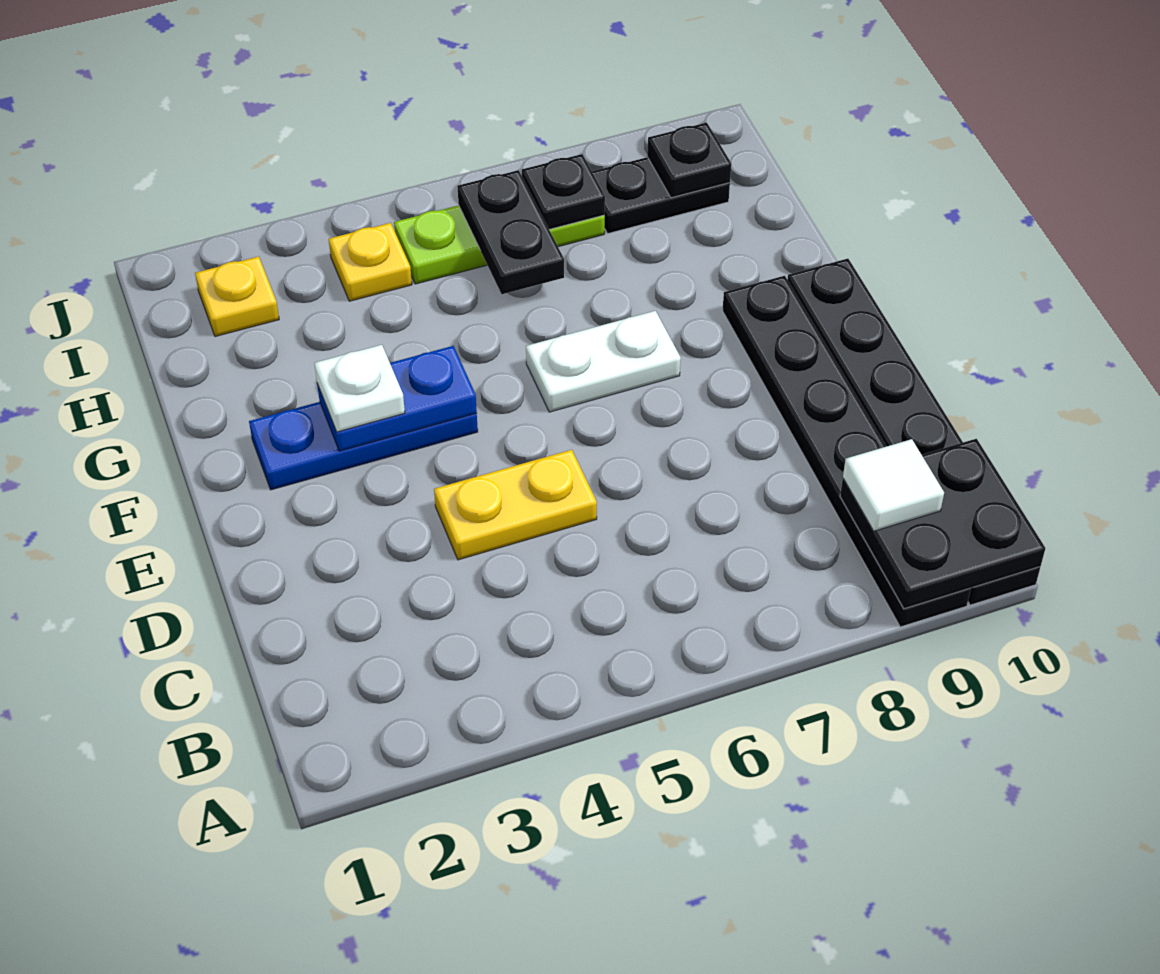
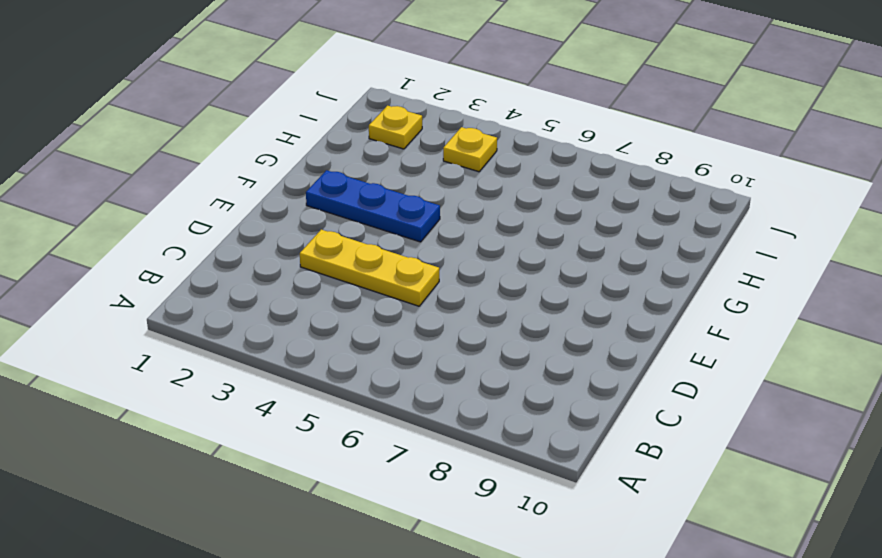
yellow plate D3:D5 level 1 -> yellow plate D4:D5 level 1
none -> black plate A9:F9 level 1
none -> black plate A10:F10 level 1
none -> white plate F6:F7 level 1

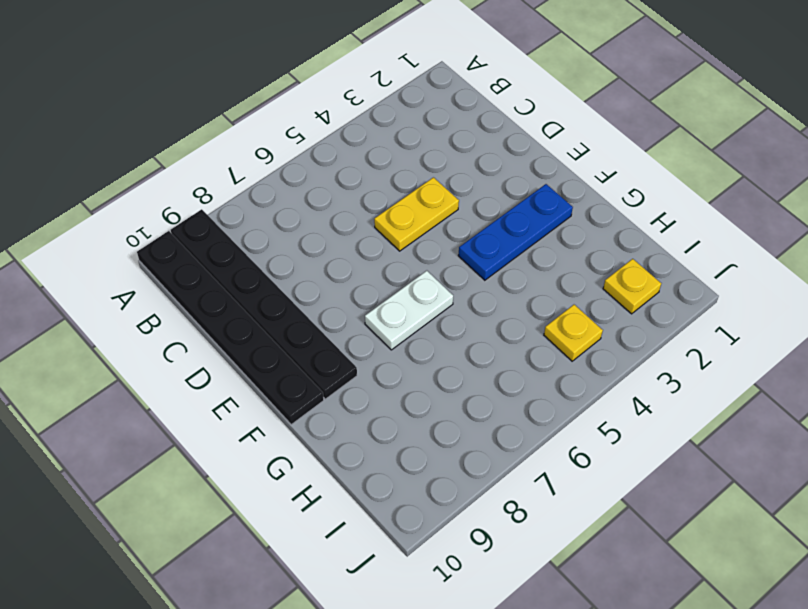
none -> lime plate I5:I7 level 1
none -> black plate I8:I9 level 1
none -> black plate A9:B10 level 2

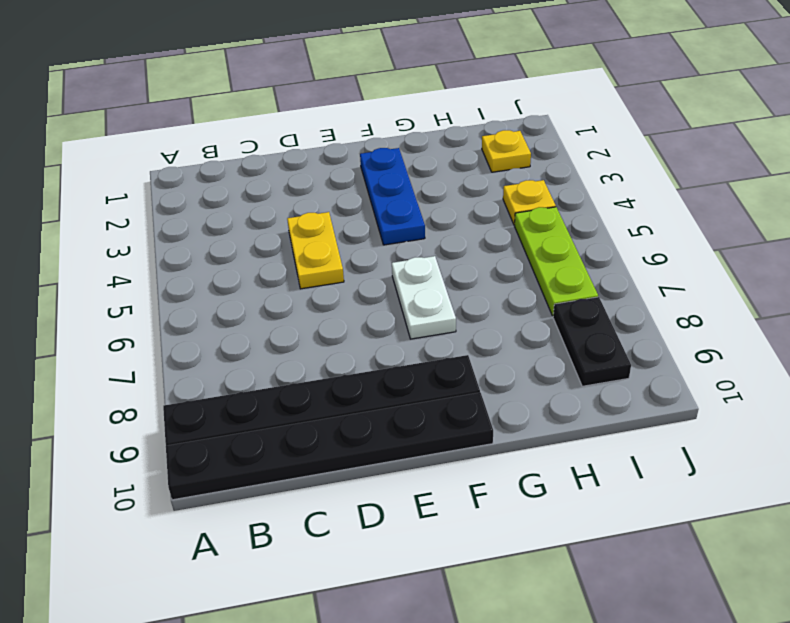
none -> black plate A9:B10 level 2
none -> blue plate F3:F4 level 2
none -> black plate H6:I6 level 2

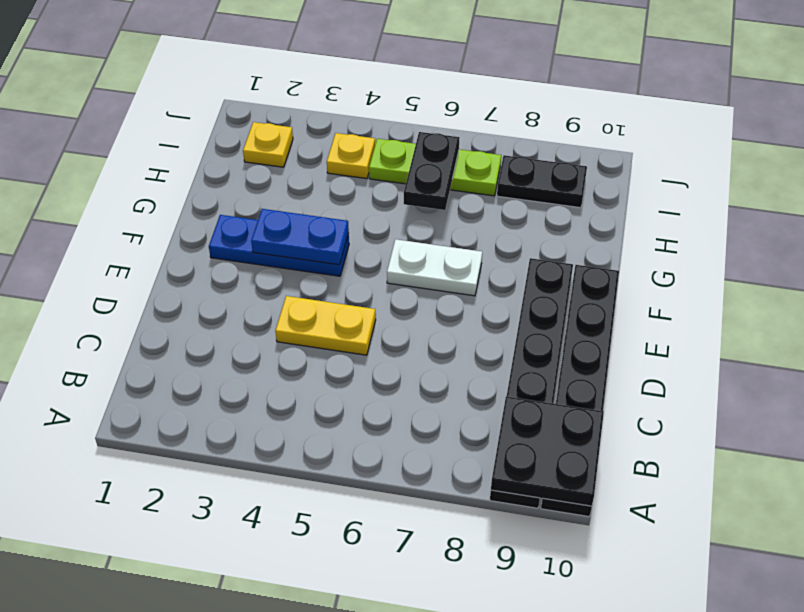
none -> black plate I7 level 2
none -> black plate I9 level 2
none -> white tile B9 level 3

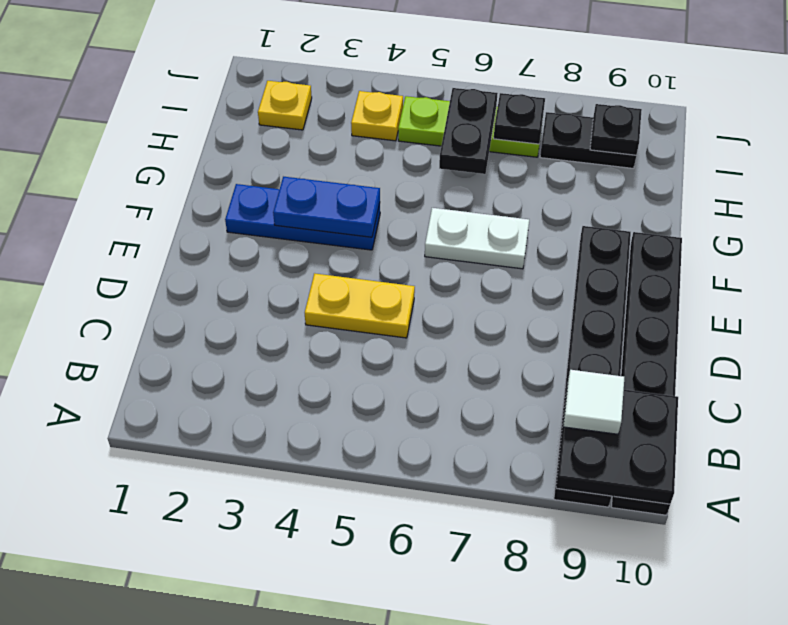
none -> white plate F3 level 3

